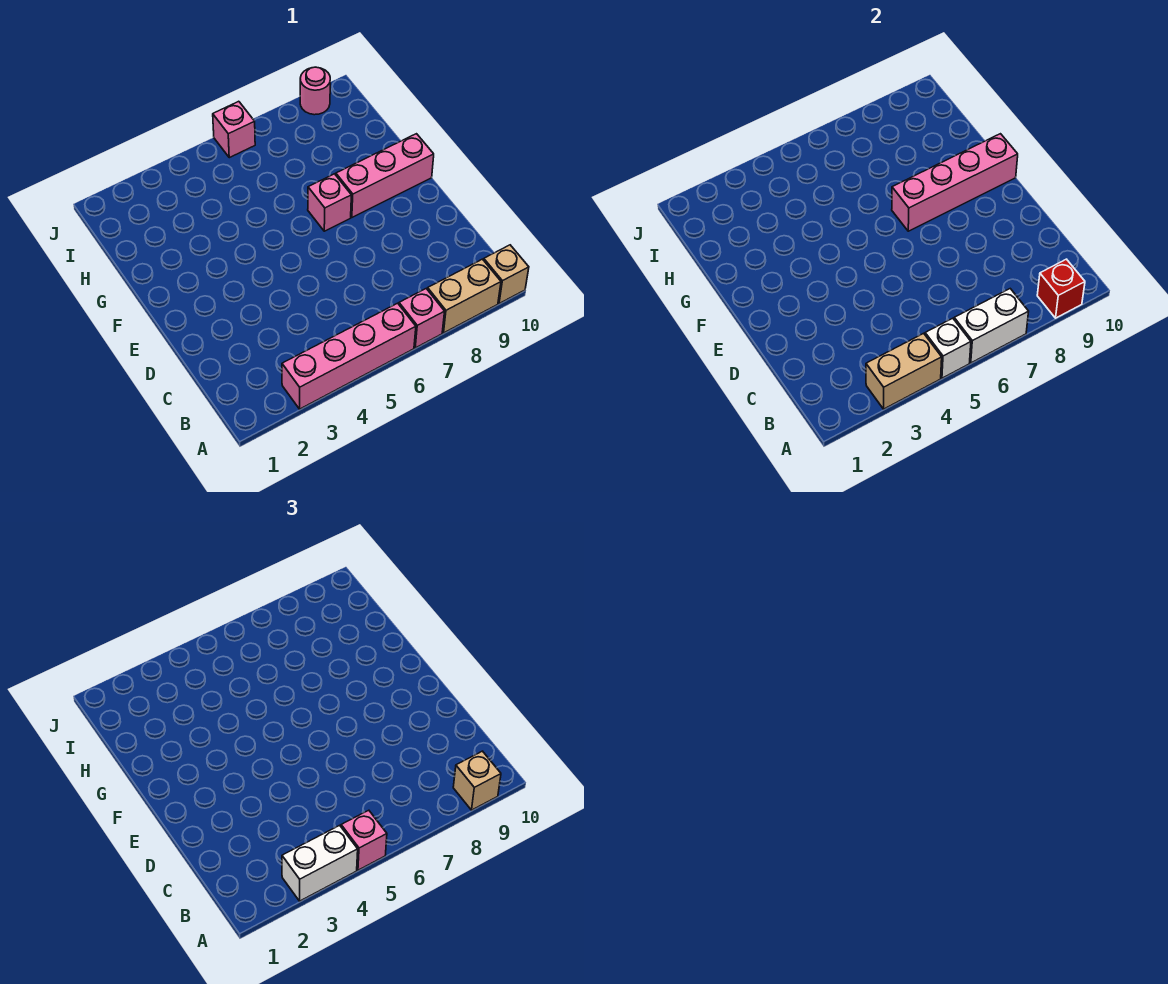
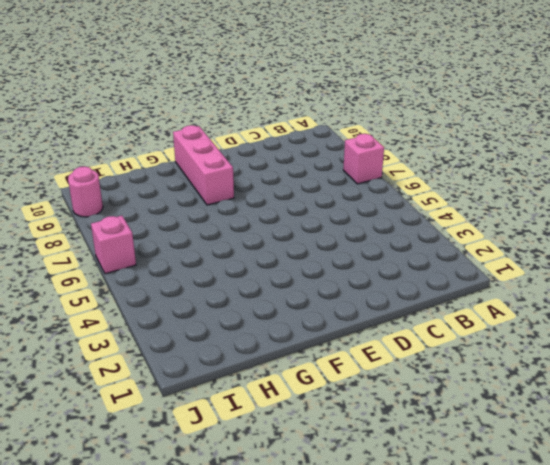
none -> pink brick A3:A6 level 1
none -> tan brick A8:A9 level 1
none -> tan brick A10 level 1

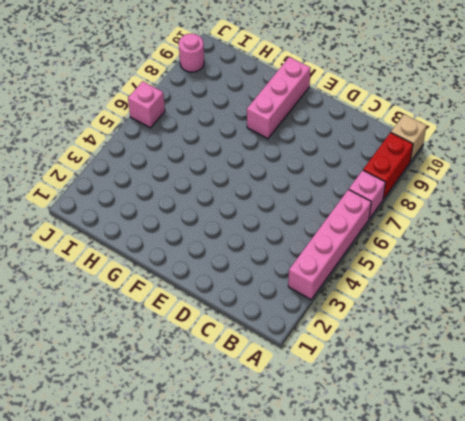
red brick A8:A9 level 1 -> tan brick A8:A9 level 1
none -> pink brick F7 level 1
none -> tan brick A3:A4 level 2
none -> white brick A5 level 2

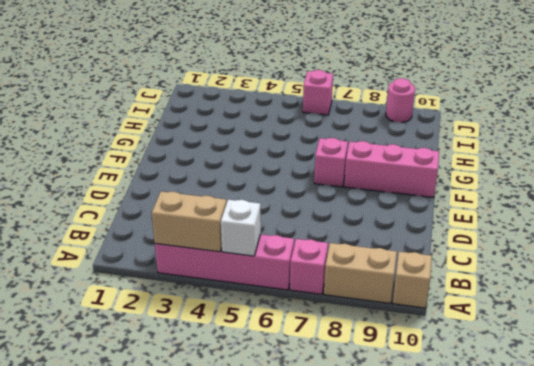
none -> white brick A6:A7 level 2
none -> red brick A9 level 2
none -> pink brick F7:F10 level 2

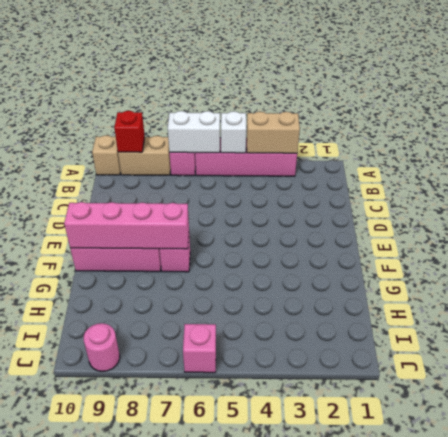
none -> white brick A3:A4 level 3
none -> pink brick A5 level 3
none -> tan brick A9 level 3

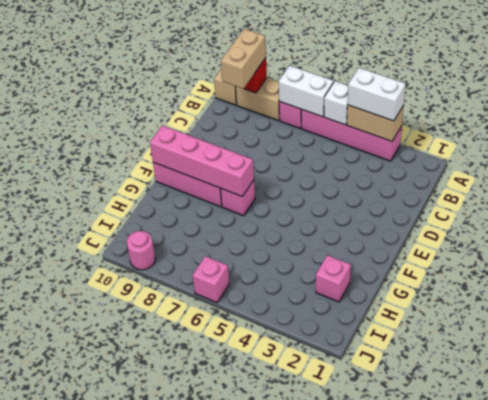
tan brick A9:B9 level 3 -> tan brick A9 level 3
pink brick H2 level 1 -> pink brick A5 level 3

